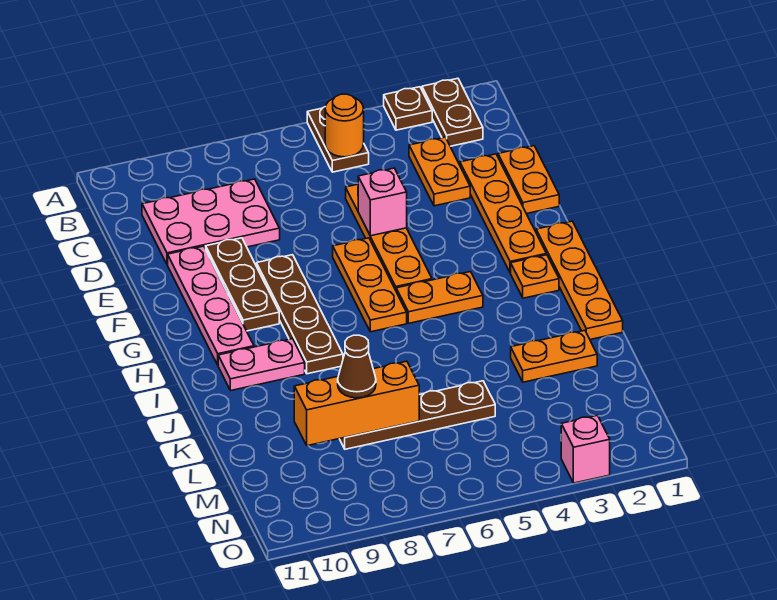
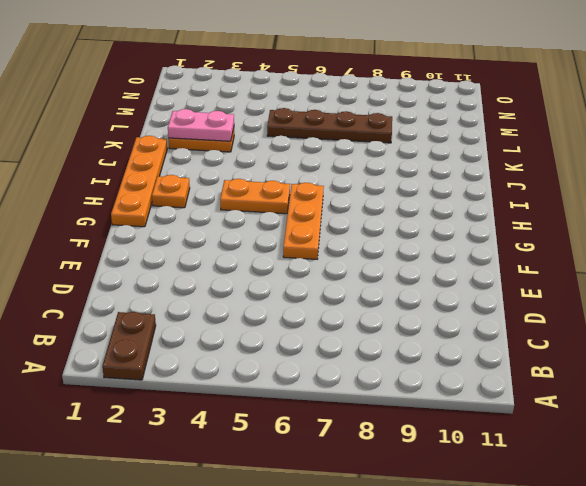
pink plate K2:K3 level 2 -> pink plate I9:I10 level 1
none -> brown plate A3 level 1
none -> brown plate A5:B5 level 1
none -> orange plate C3:D3 level 1

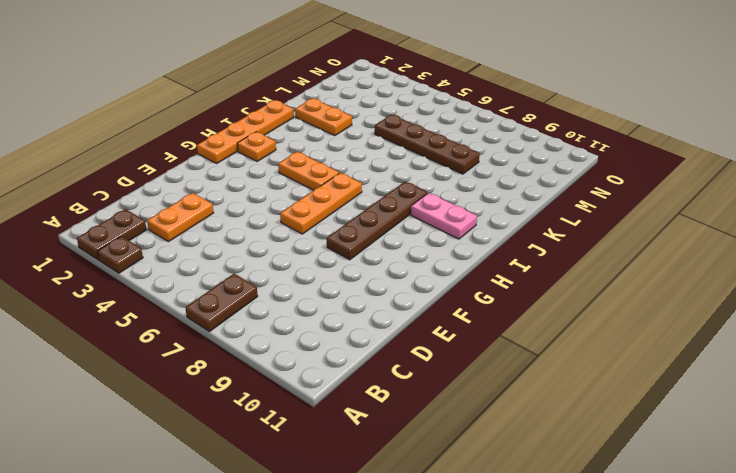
brown plate A7:B7 level 1 -> brown plate A5:B5 level 1
none -> pink plate C8:D10 level 1
none -> orange plate D1:E1 level 1
none -> orange plate D2:G2 level 1

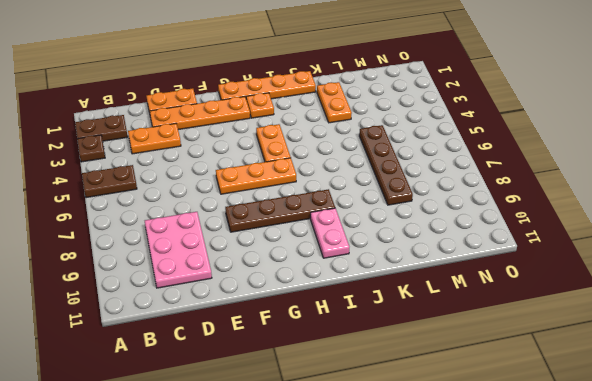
none -> orange plate D5:G5 level 1
none -> brown plate E9:G9 level 1
none -> pink plate E10:H10 level 1

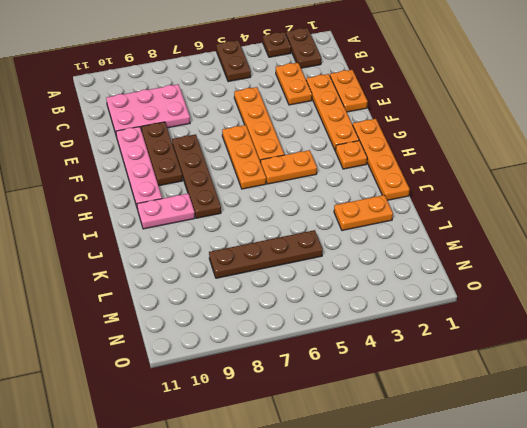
none -> pink brick O3 level 1
none -> orange round brick B5 level 2
none -> pink brick E5 level 2

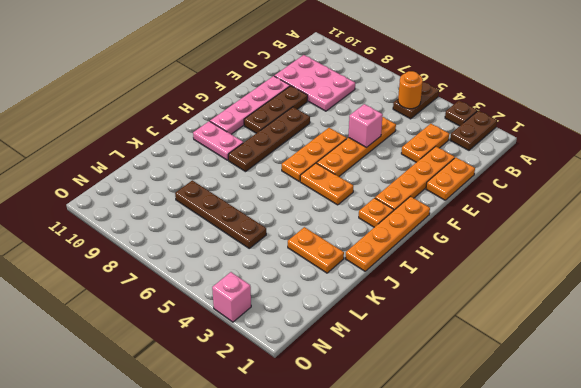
none -> orange brick L7:L9 level 2
none -> brown cone L8 level 3

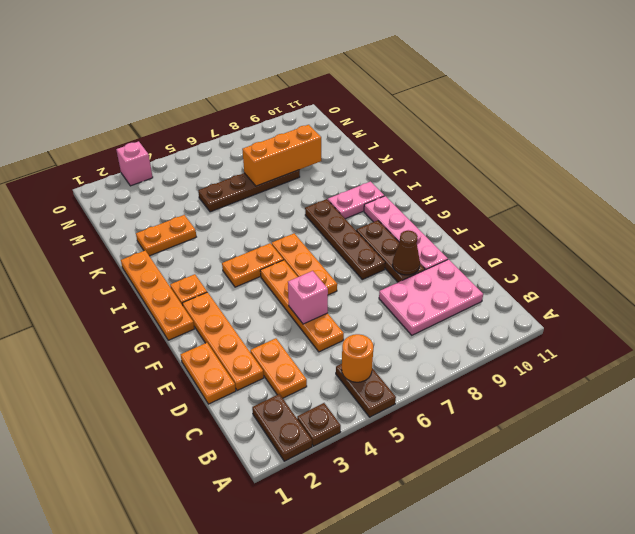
brown cone E9 level 2 -> brown cone L8 level 3

